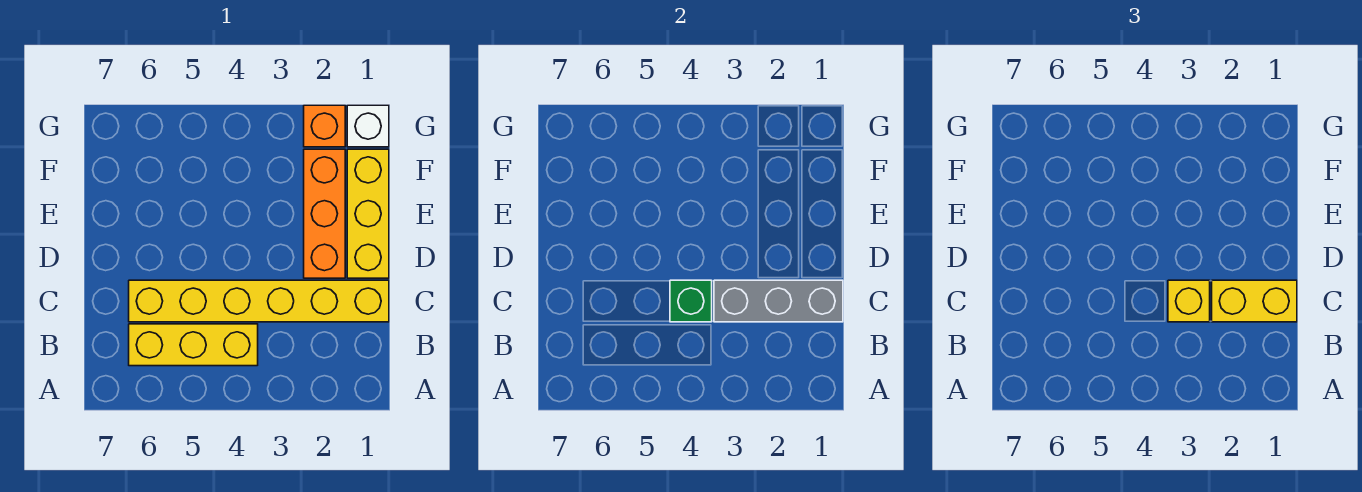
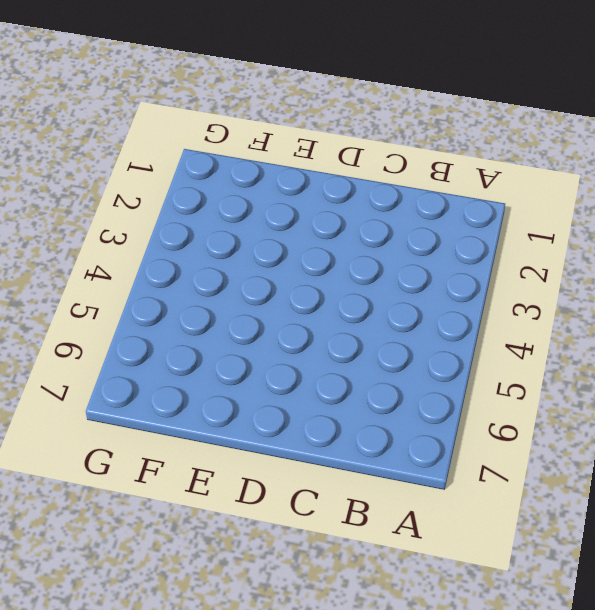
none -> yellow brick B4:B6 level 1
none -> yellow brick C1:C6 level 1

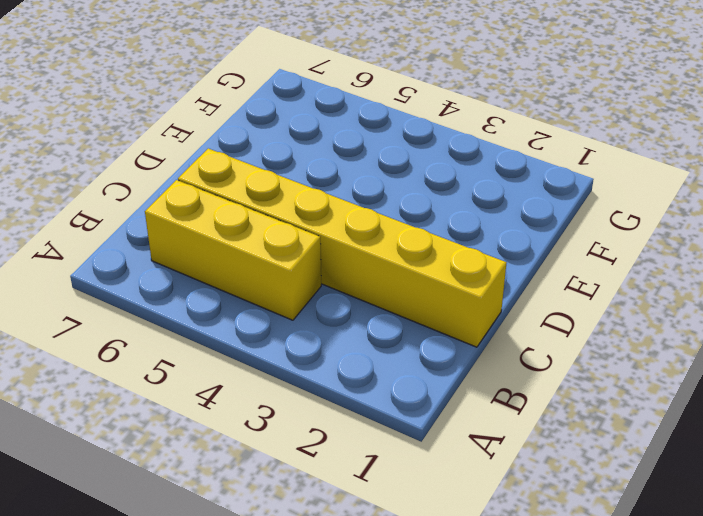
none -> yellow brick D1:F1 level 1
none -> orange brick D2:F2 level 1

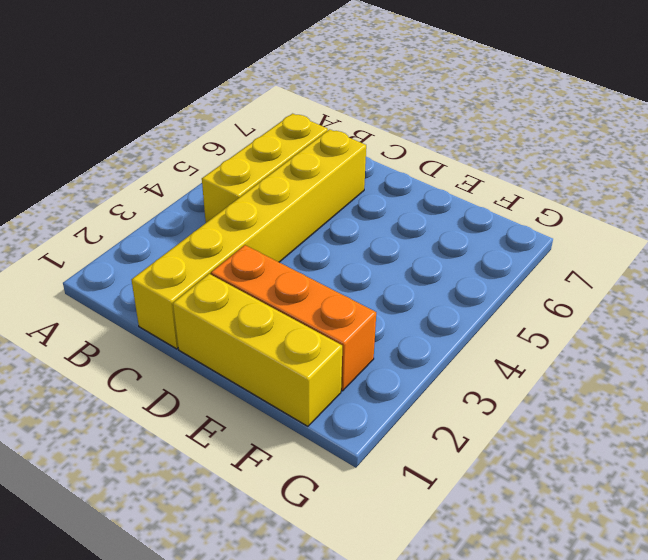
none -> white brick G1 level 1
none -> orange brick G2 level 1

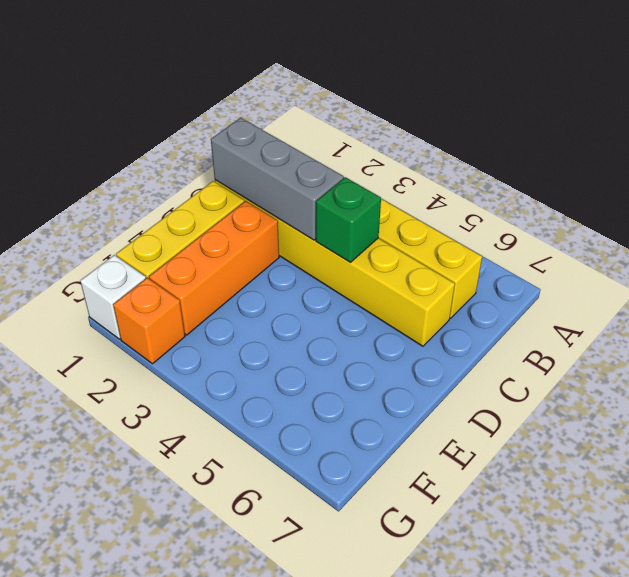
none -> yellow brick C1:C2 level 3
none -> yellow brick C3 level 3

